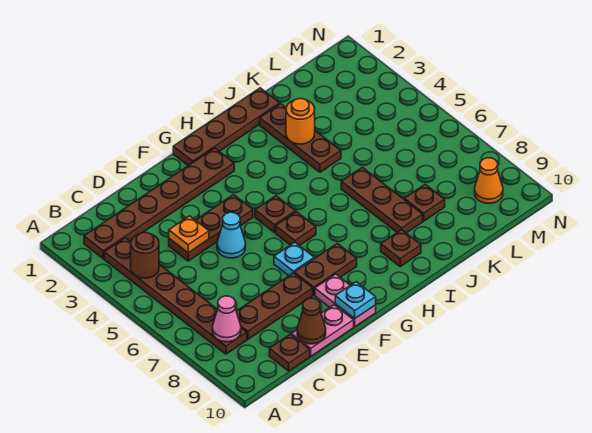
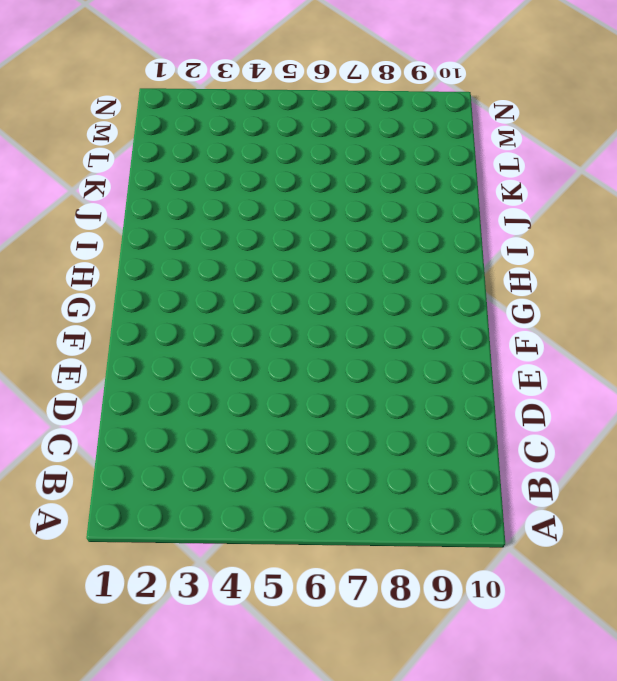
none -> brown plate B2:G2 level 1
none -> brown plate B3:B8 level 1
none -> brown plate C8:E8 level 1

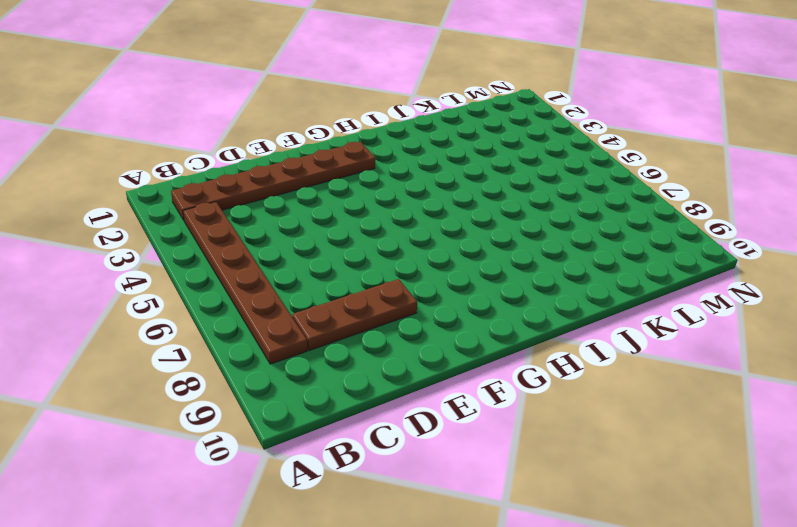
none -> brown plate C10 level 1
none -> brown plate D4:F4 level 1
none -> pink plate D10:E10 level 1

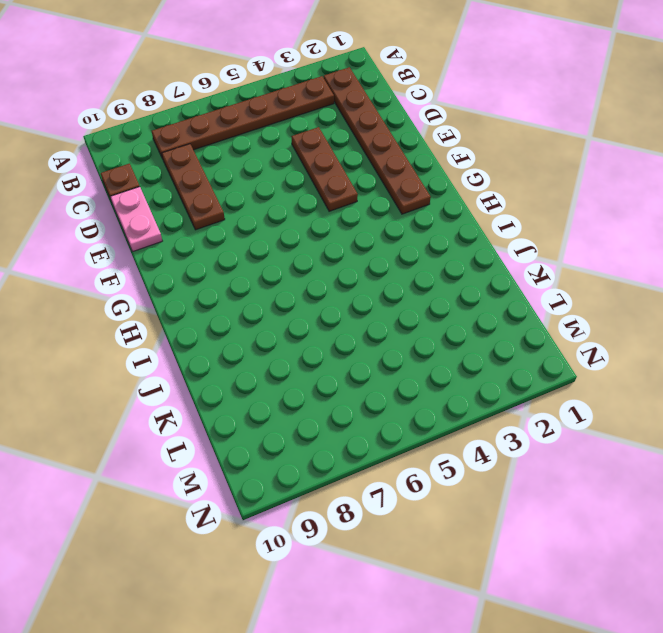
none -> cyan cone E5 level 1
none -> cyan plate F7 level 1
none -> brown plate F8:G8 level 1

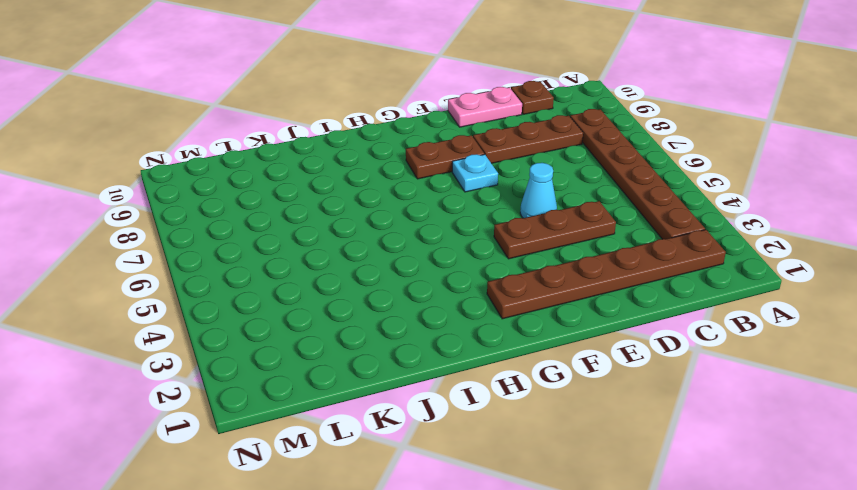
none -> pink plate F9:F10 level 1
none -> brown plate G1:J1 level 1
none -> brown plate G5 level 1

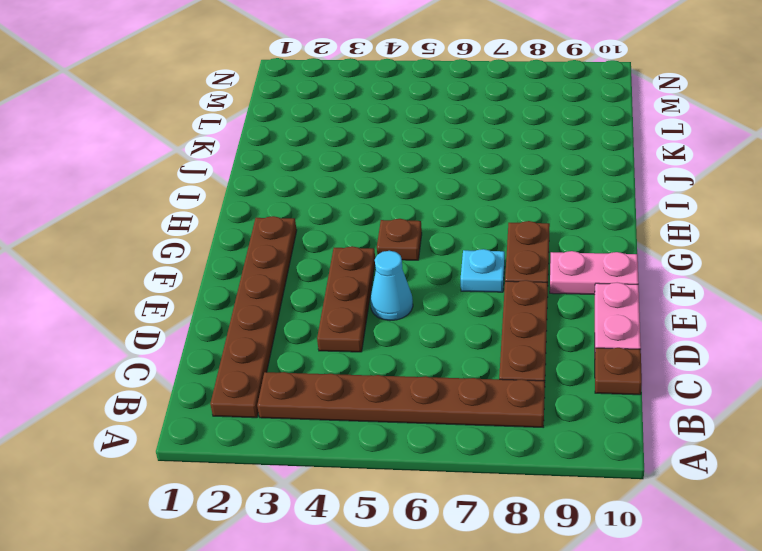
none -> brown plate G1:J1 level 1
none -> brown plate G6 level 1
none -> brown plate I9 level 1

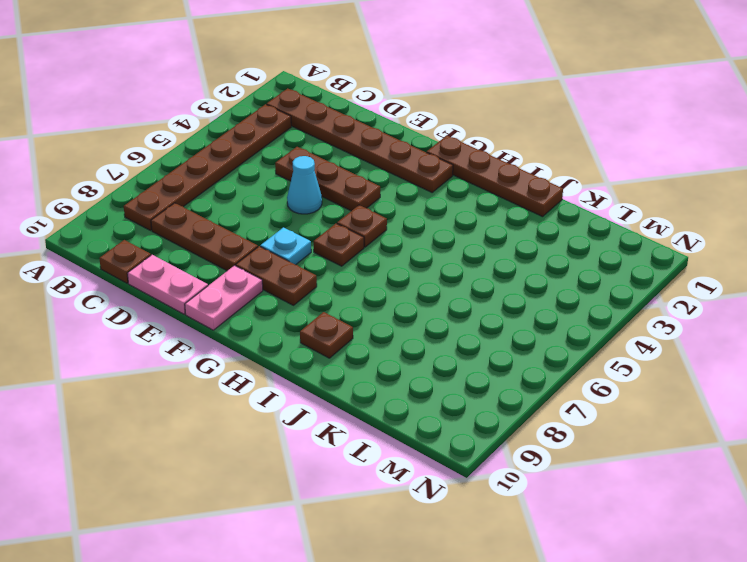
none -> brown plate J2:J4 level 1
none -> brown plate J6:J8 level 1
none -> brown plate K8 level 1

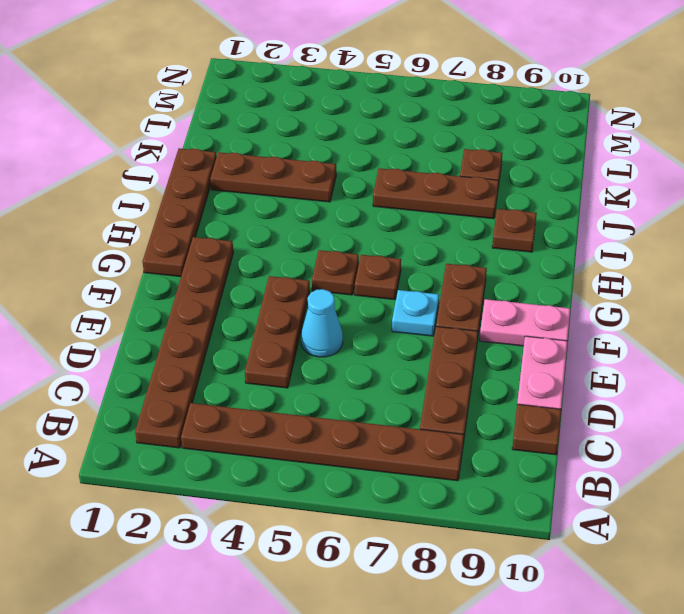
none -> orange cone M9 level 1
none -> brown round brick B4 level 2
none -> pink cone B8 level 2

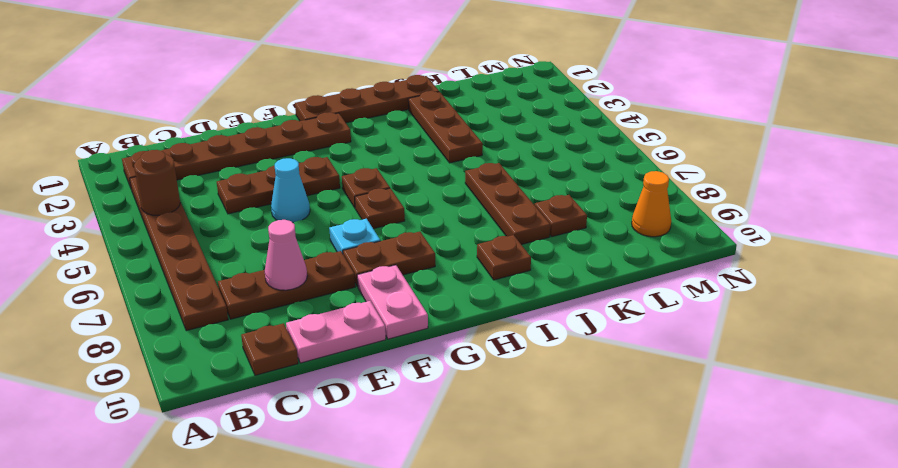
pink cone D8 level 2 -> pink cone B8 level 2
none -> orange plate D4 level 2
none -> brown cone D10 level 2
none -> cyan plate F10 level 2

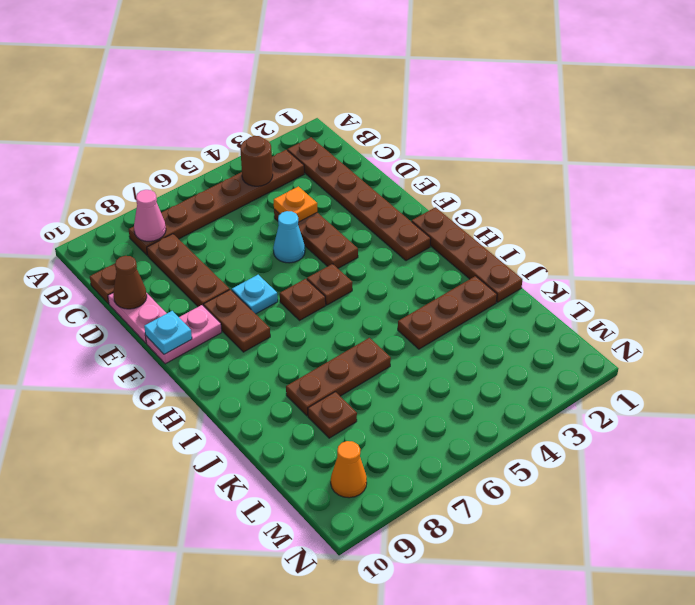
none -> brown plate I9 level 1
none -> orange round brick J3 level 2

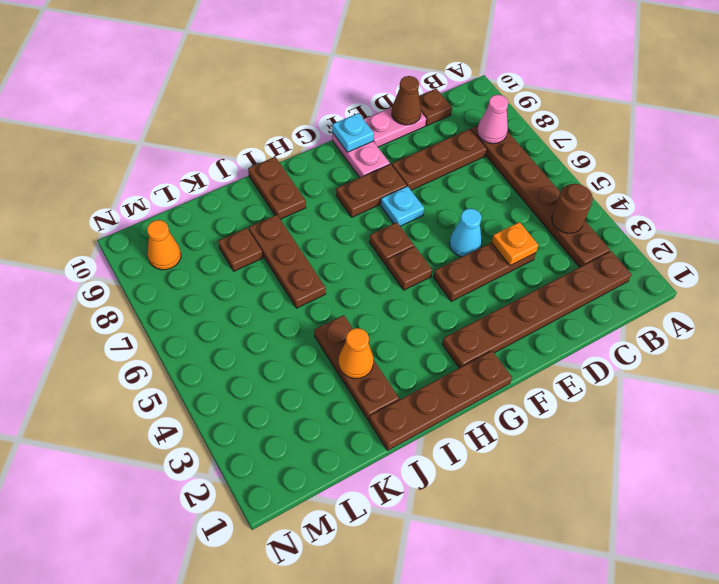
brown plate I9:I10 level 1 -> brown plate I9 level 1
orange cone J3 level 2 -> orange round brick J3 level 2

